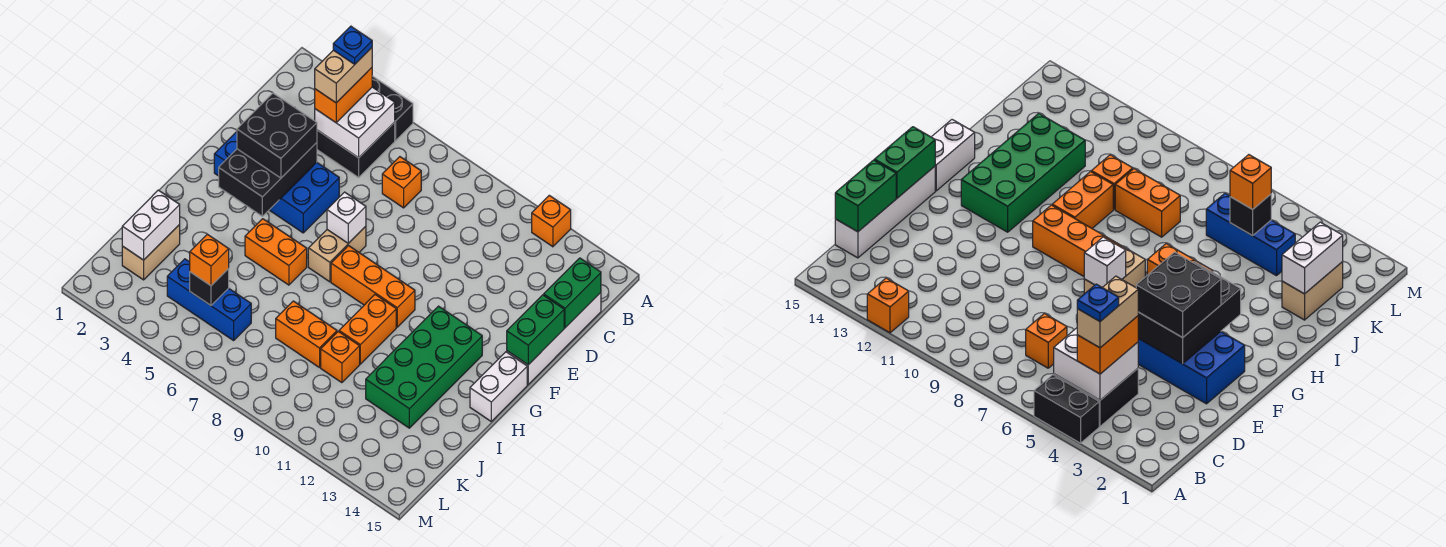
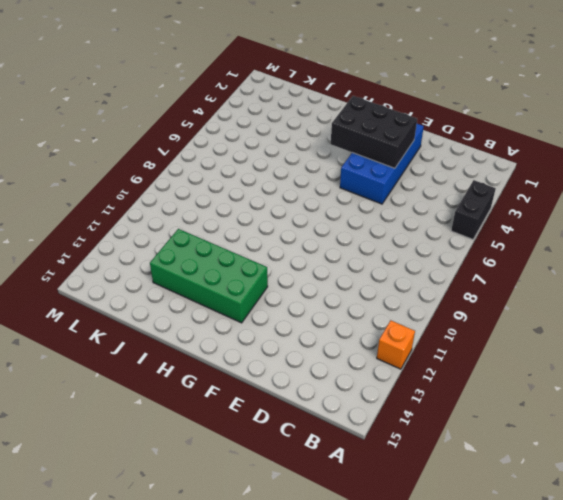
none -> black brick B4:C5 level 1
none -> orange brick C7 level 1
none -> white brick C15:F15 level 1

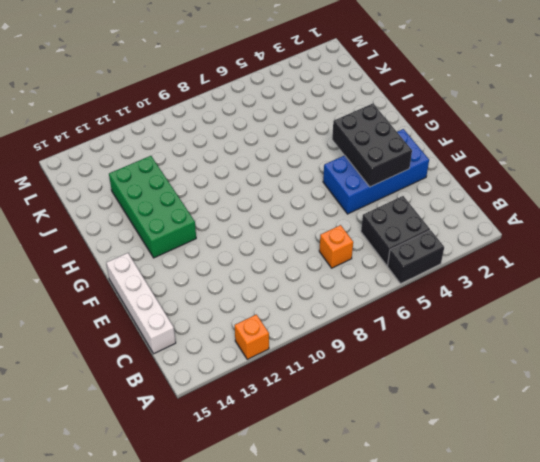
none -> tan brick F7:G7 level 1
none -> orange brick G8:G10 level 1
none -> white brick G15:H15 level 1

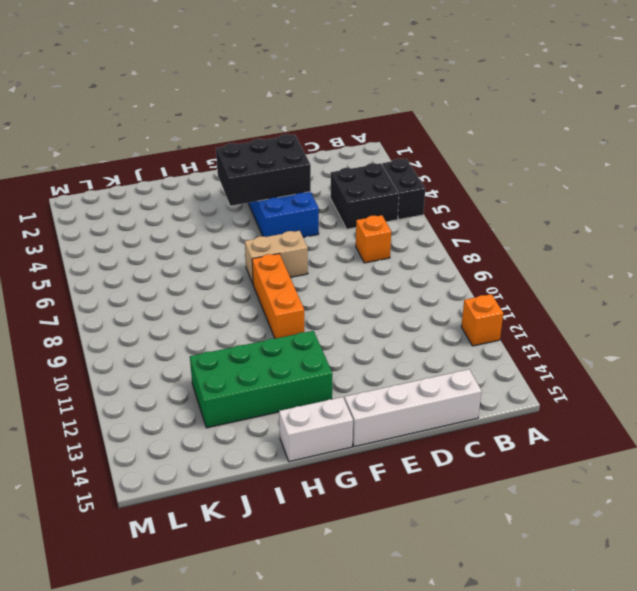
none -> orange brick H5:H6 level 1
none -> orange brick H10:I10 level 1
none -> tan brick J2:K2 level 1

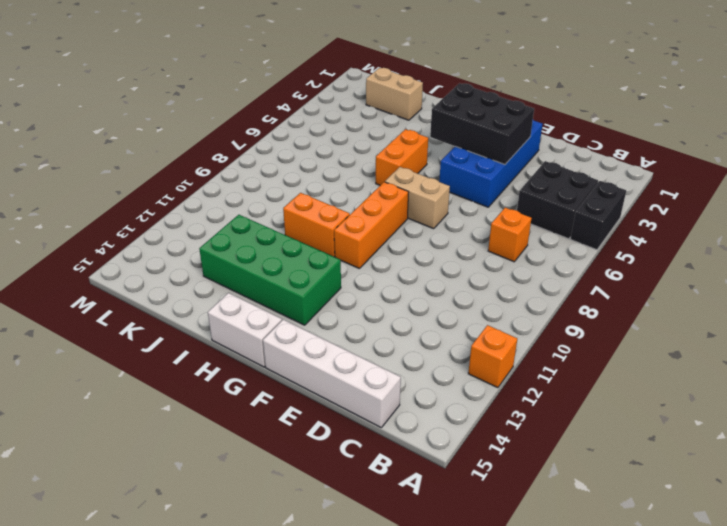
none -> orange brick J8:J9 level 1
none -> orange brick J10 level 1
none -> blue brick K4:K6 level 1

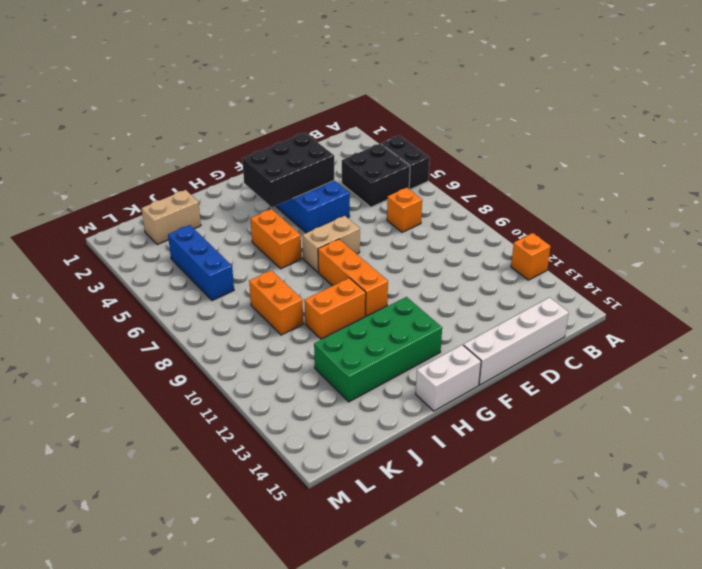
none -> orange brick J10 level 1
none -> white brick B4:C5 level 2
none -> green brick C15:D15 level 2

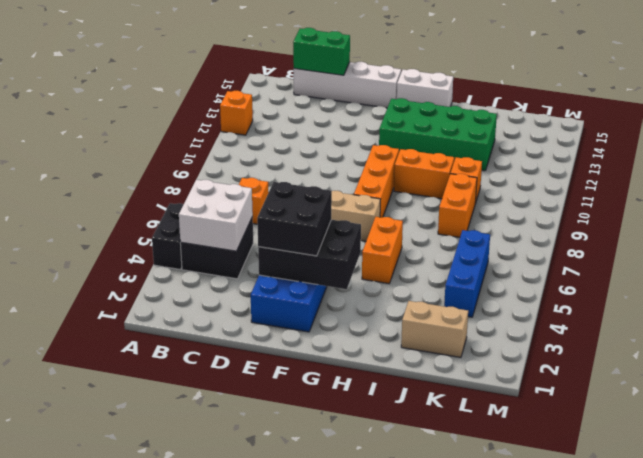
none -> green brick E15:F15 level 2
none -> white brick F7 level 2
none -> white brick J2:K2 level 2

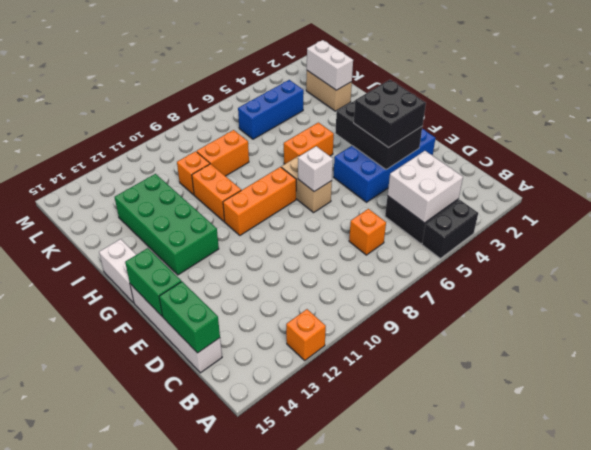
none -> black brick K5 level 2
none -> orange brick B4:C4 level 3
none -> orange brick K5 level 3

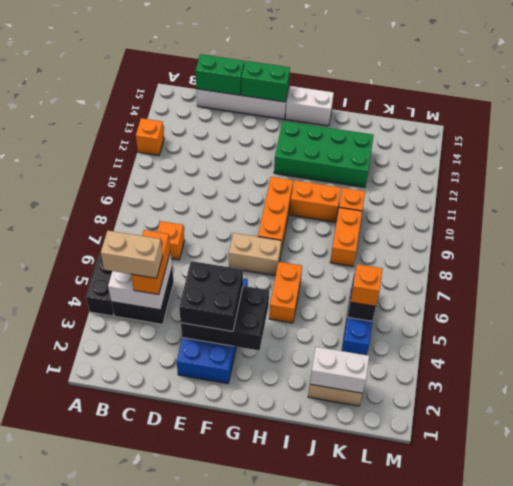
orange brick C4:C5 level 3 -> orange brick B4:C4 level 3
none -> white brick F7 level 2
none -> blue plate B4 level 5

